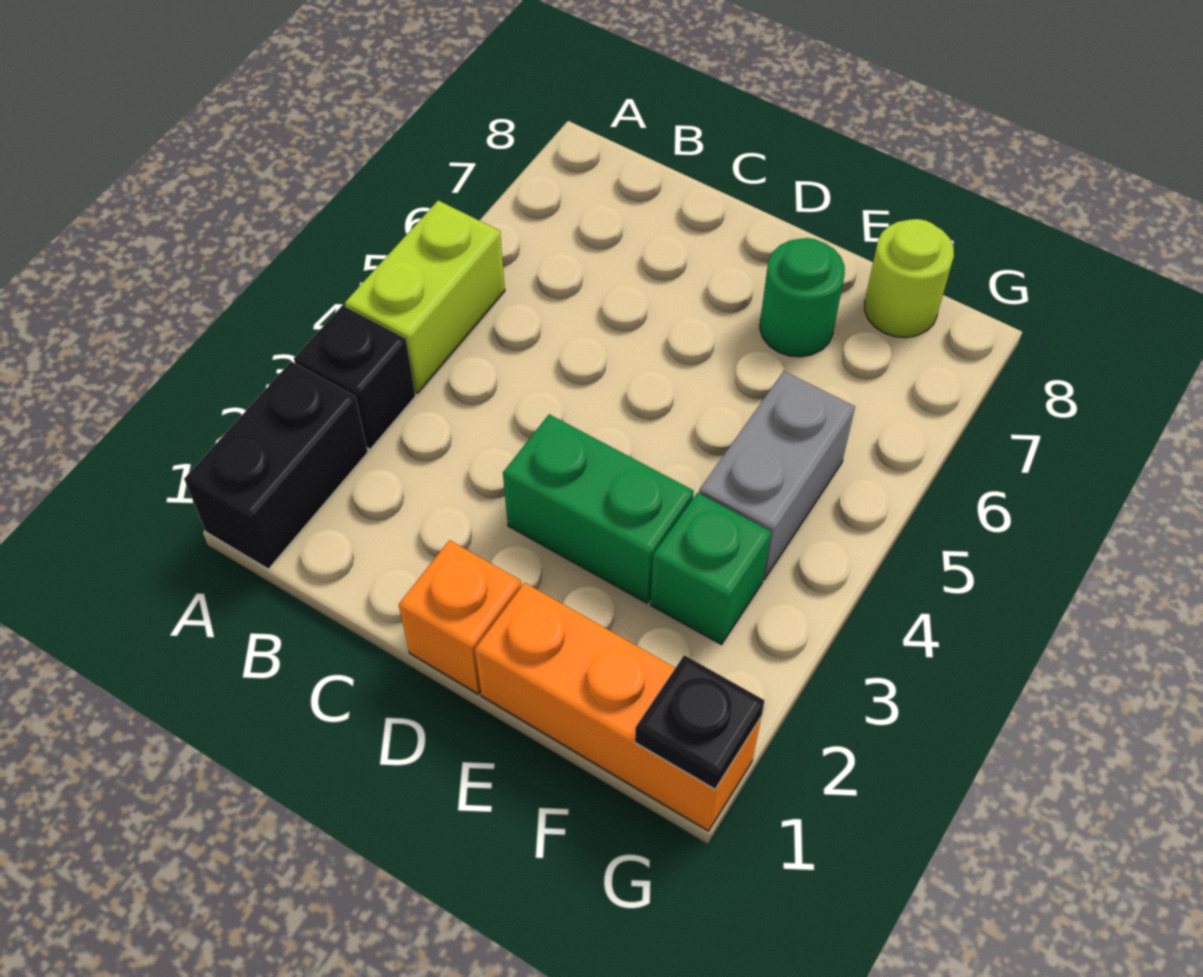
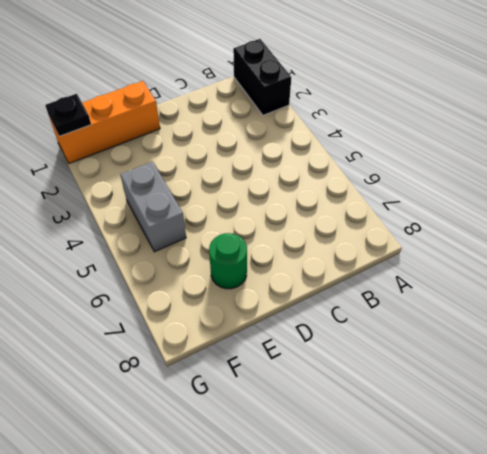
none -> black brick A3 level 1
none -> lime brick A4:A5 level 1

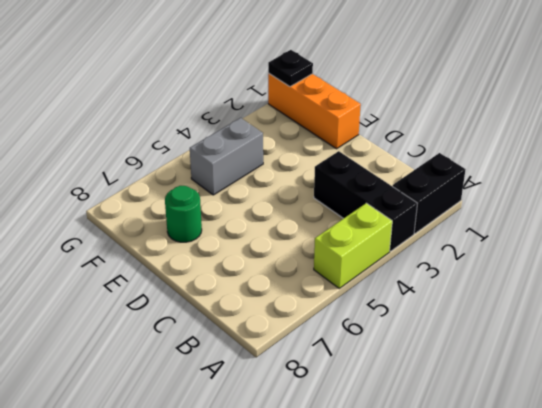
black brick A3:C3 level 1 -> black brick A3 level 1
none -> orange brick D1 level 1
none -> green brick D3:E3 level 1

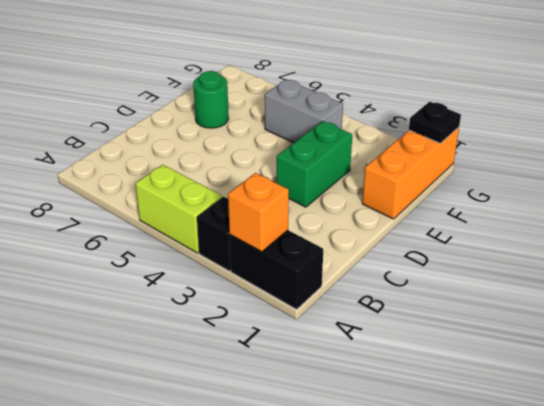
orange brick A2 level 2 -> orange brick D1 level 1
none -> green brick F3 level 1
none -> lime round brick F8 level 1

